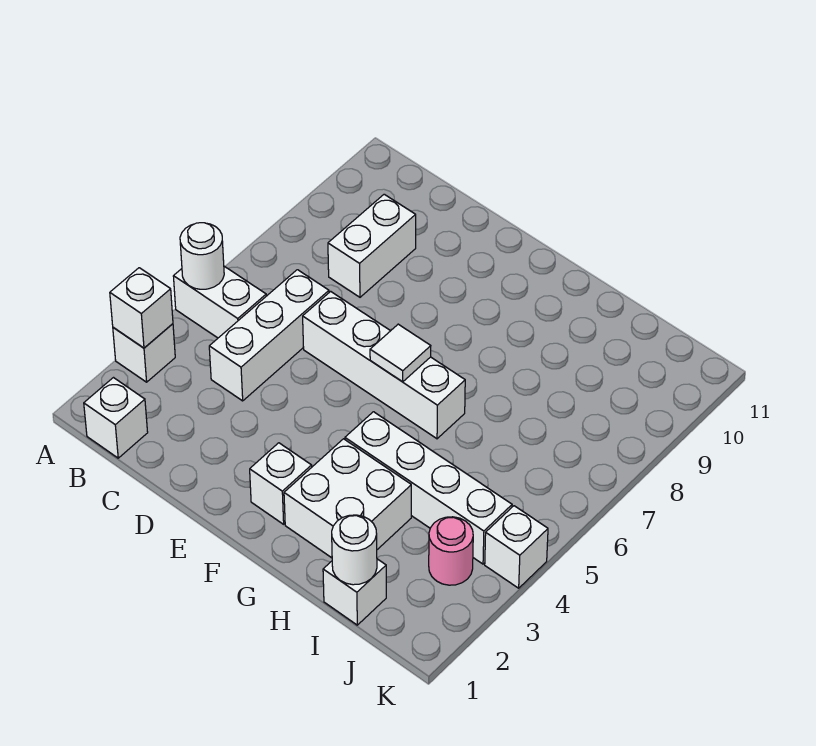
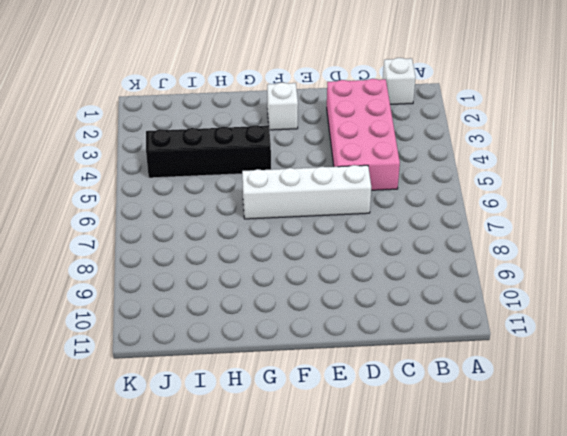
pink brick C2:D5 level 1 -> white brick C4:C6 level 1
black brick G4:J4 level 1 -> white brick G4:J4 level 1
none -> white brick A3 level 1
none -> white brick A5:B5 level 1
none -> white brick C8:C9 level 1

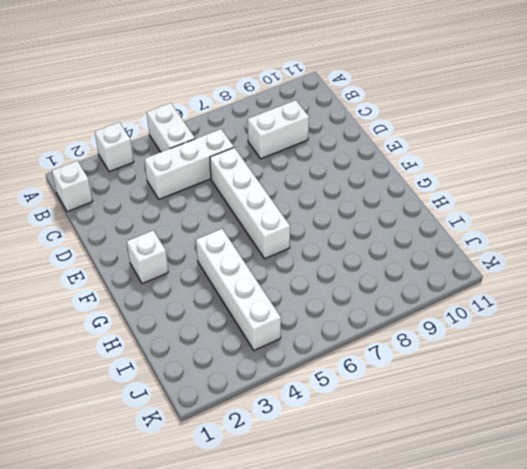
none -> white brick G2:H3 level 1
none -> white brick I1 level 1
none -> pink round brick J3 level 1

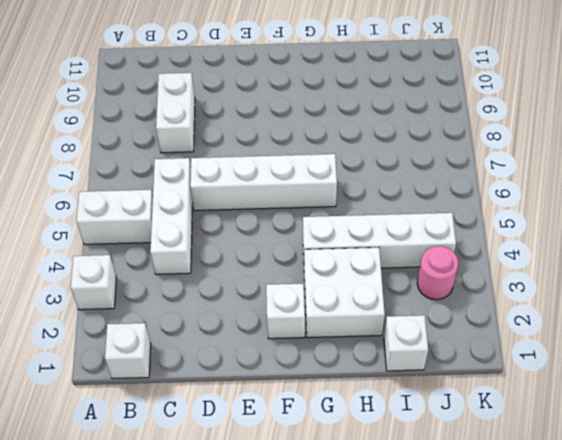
none -> white brick K4 level 1
none -> white brick A3 level 2
none -> white round brick A5 level 2

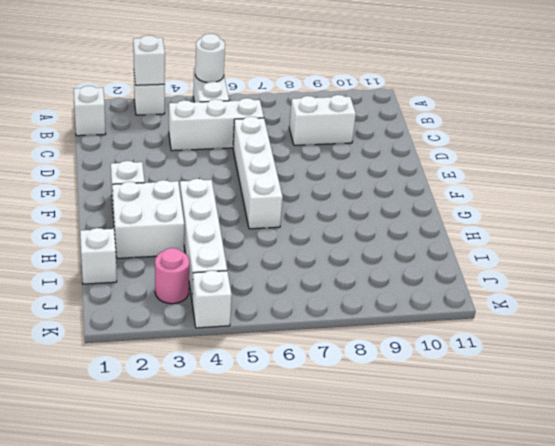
none -> white tile F6 level 2
none -> white round brick I1 level 2

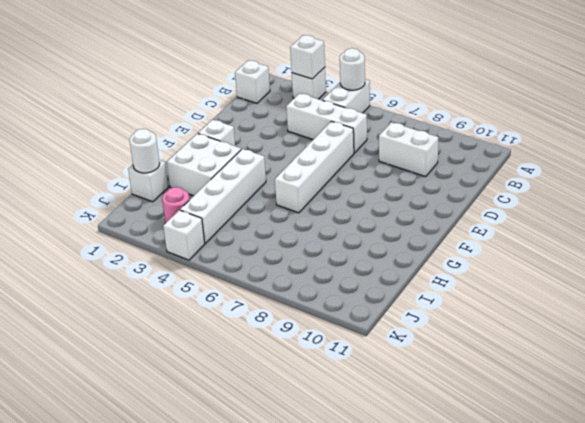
none -> white tile F6 level 2

